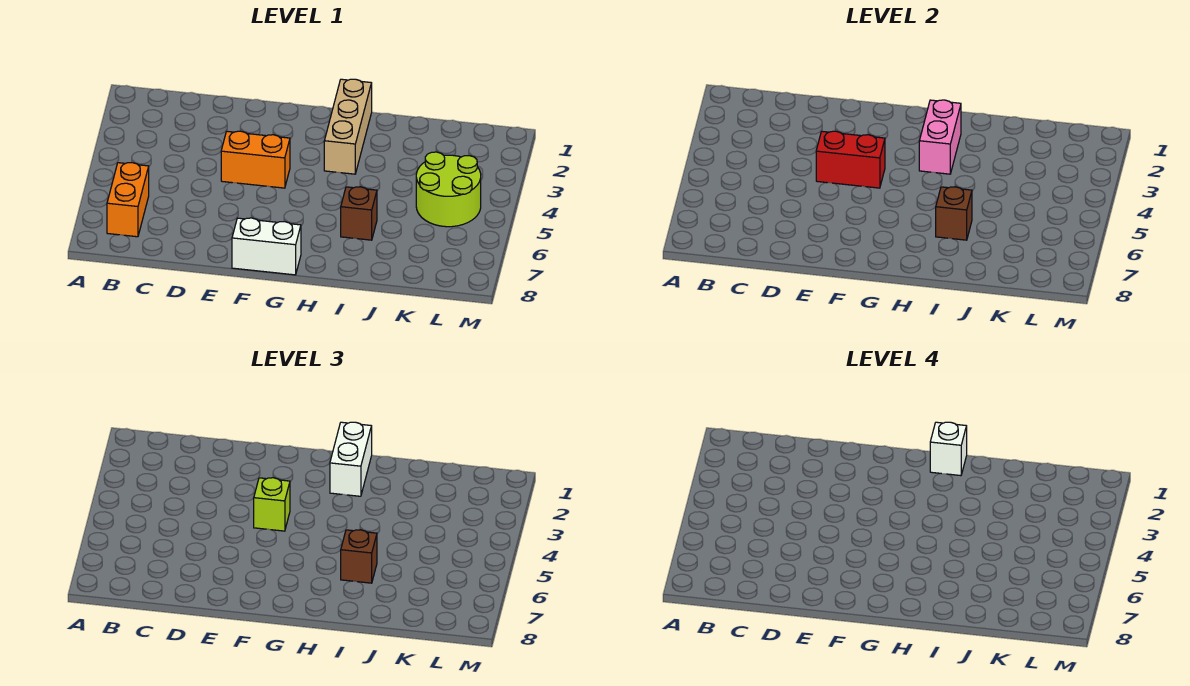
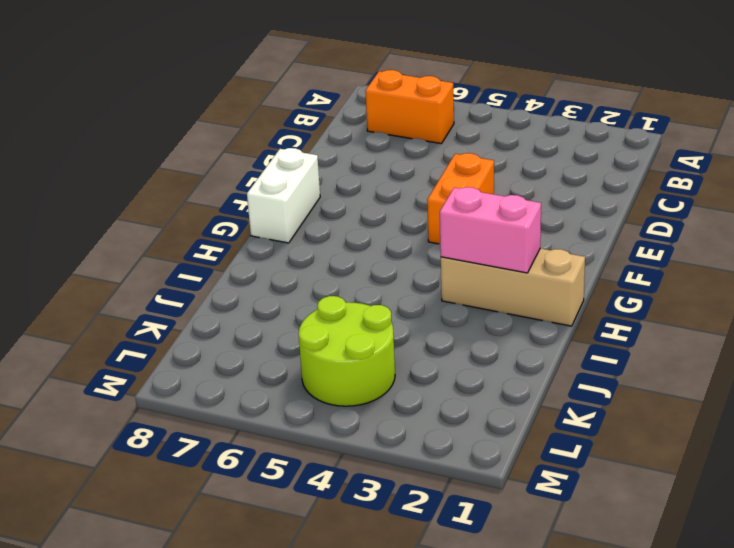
none -> brown brick I6 level 1
none -> red brick E4:F4 level 2
none -> brown brick I6 level 2

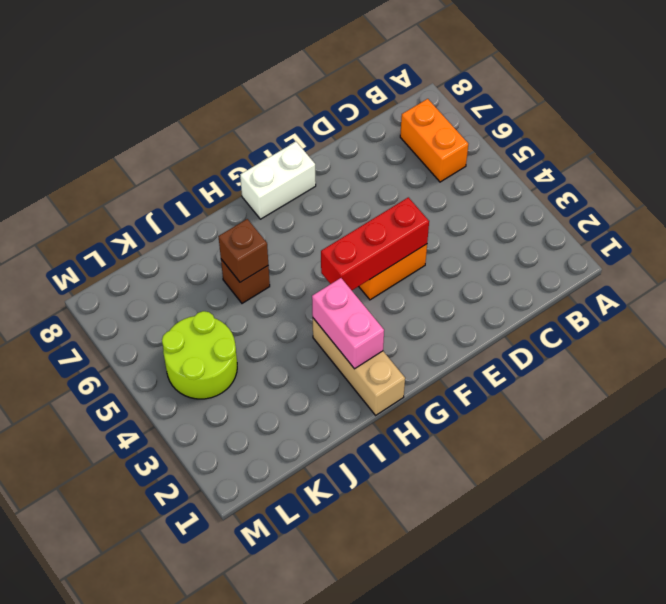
red brick E4:G4 level 2 -> red brick E4:F4 level 2
none -> lime brick F4 level 3
none -> white brick H1:H2 level 3
none -> brown brick I6 level 3

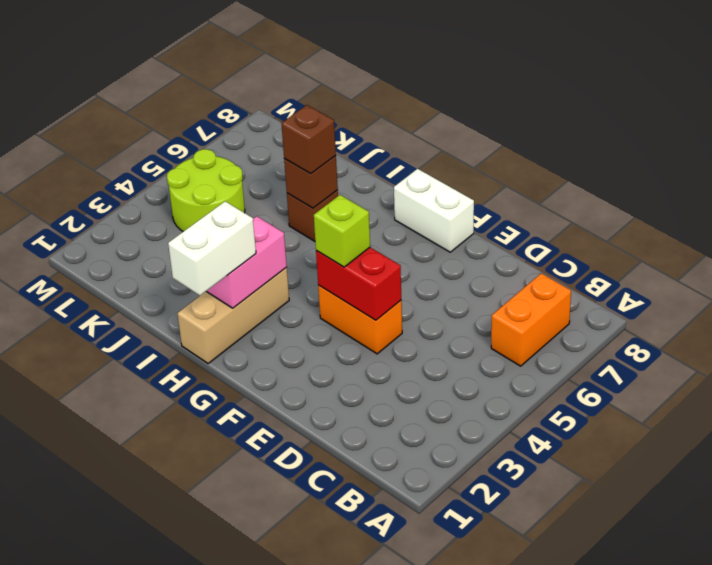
none -> white brick H1 level 4

